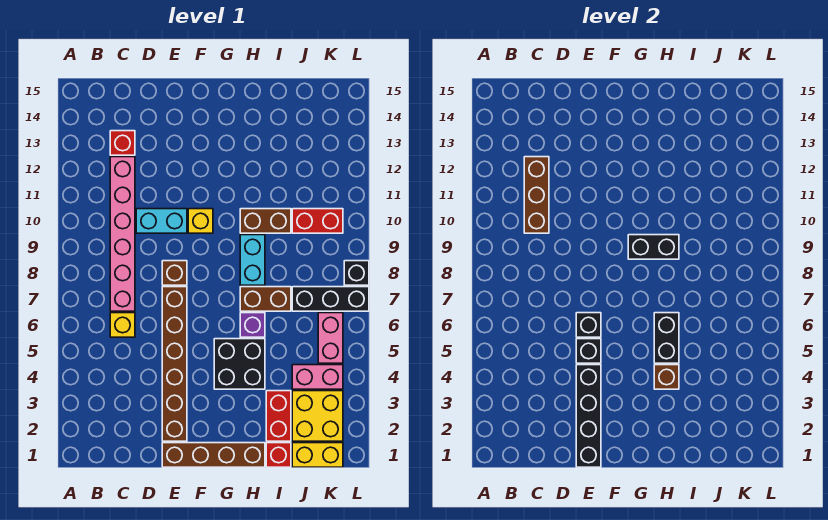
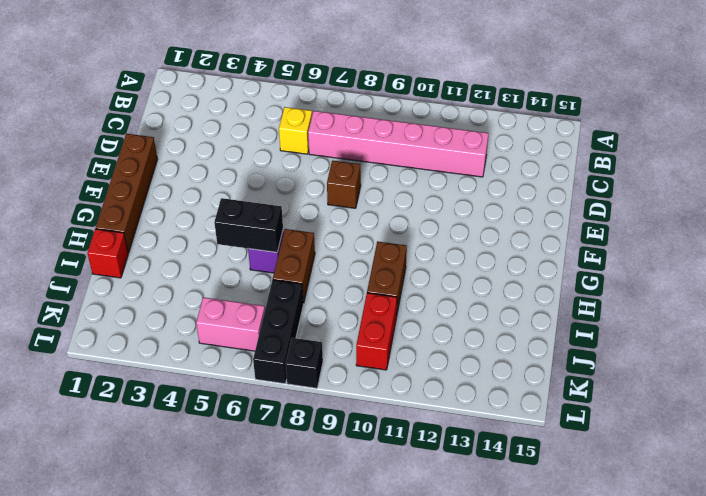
none -> red brick C13 level 1
none -> cyan brick D10:E10 level 1
none -> brown brick E2:E7 level 1

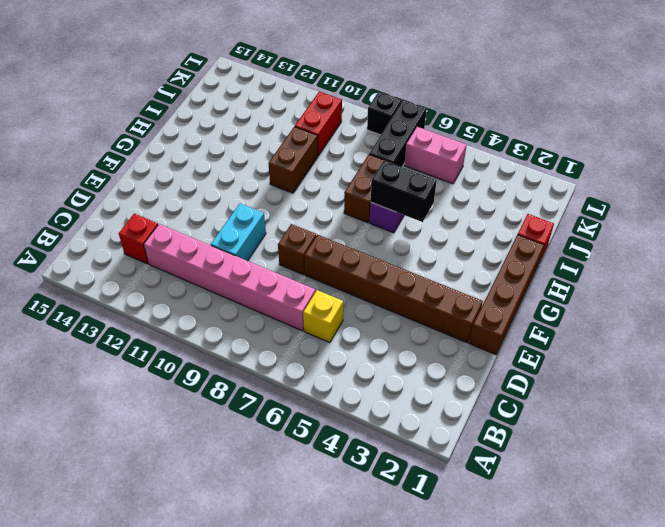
none -> yellow brick F10 level 1
none -> black brick G4:H5 level 1
none -> cyan brick H8:H9 level 1

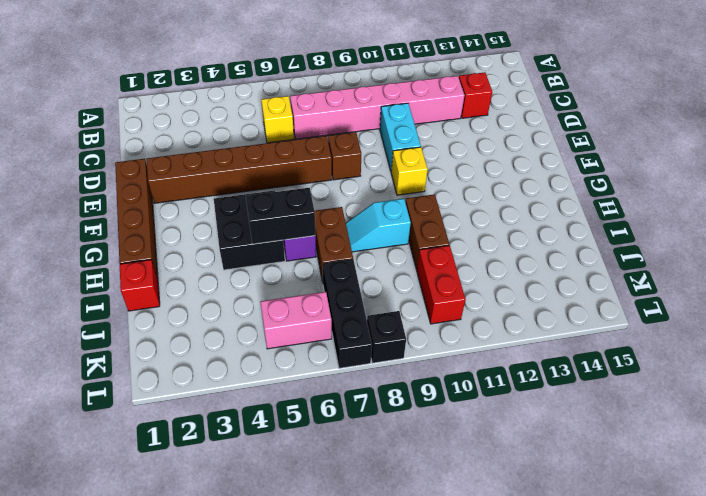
cyan slope H8:H9 level 1 top 9 -> cyan brick H8:H9 level 1
none -> red brick I2:I3 level 1
none -> yellow brick J1:K1 level 1
none -> yellow brick J2:K3 level 1

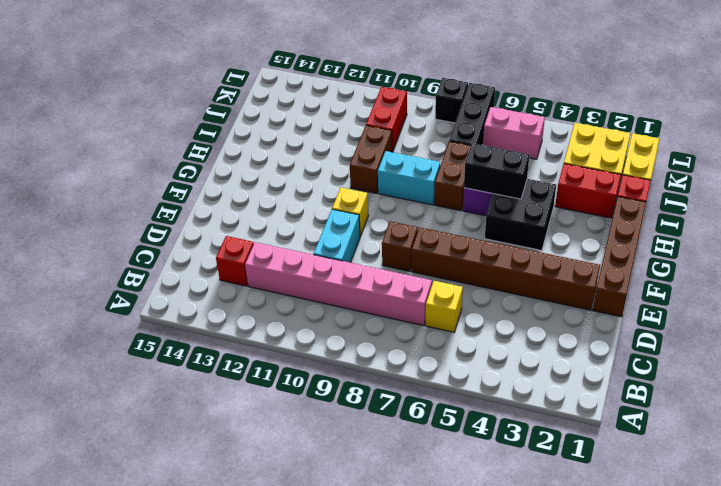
none -> pink brick J4:K4 level 1
none -> brown brick C10:C12 level 2
none -> black brick E1:E4 level 2

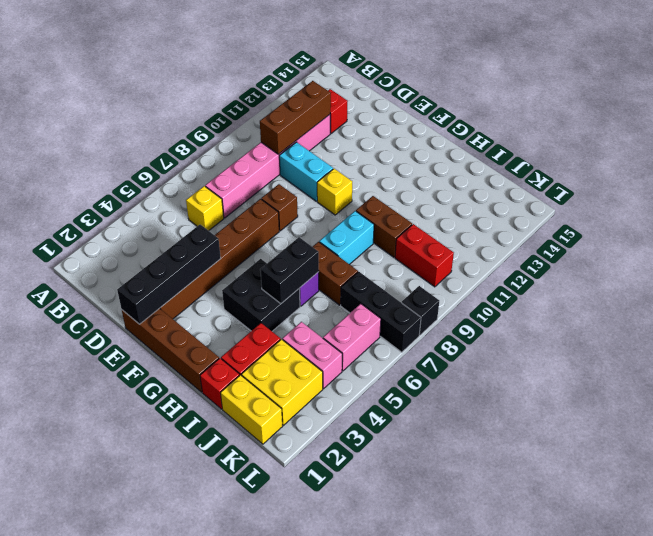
none -> black brick E5 level 2
none -> black brick E6 level 2
none -> black brick G9:H9 level 2

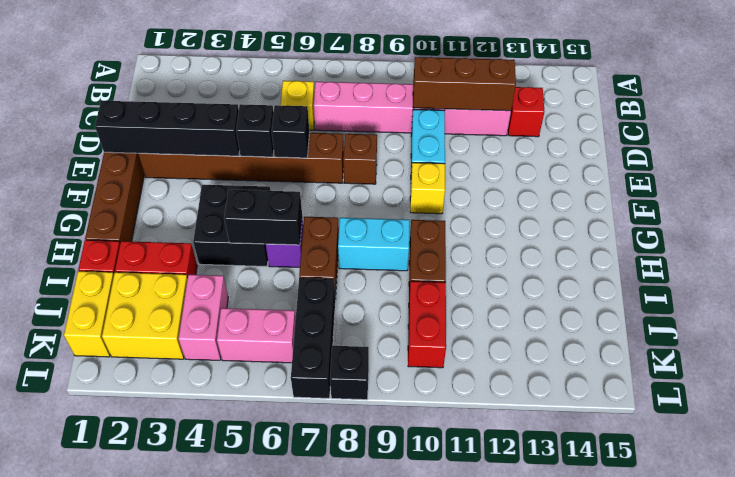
none -> black brick G9:H9 level 2
none -> brown brick H4 level 2

